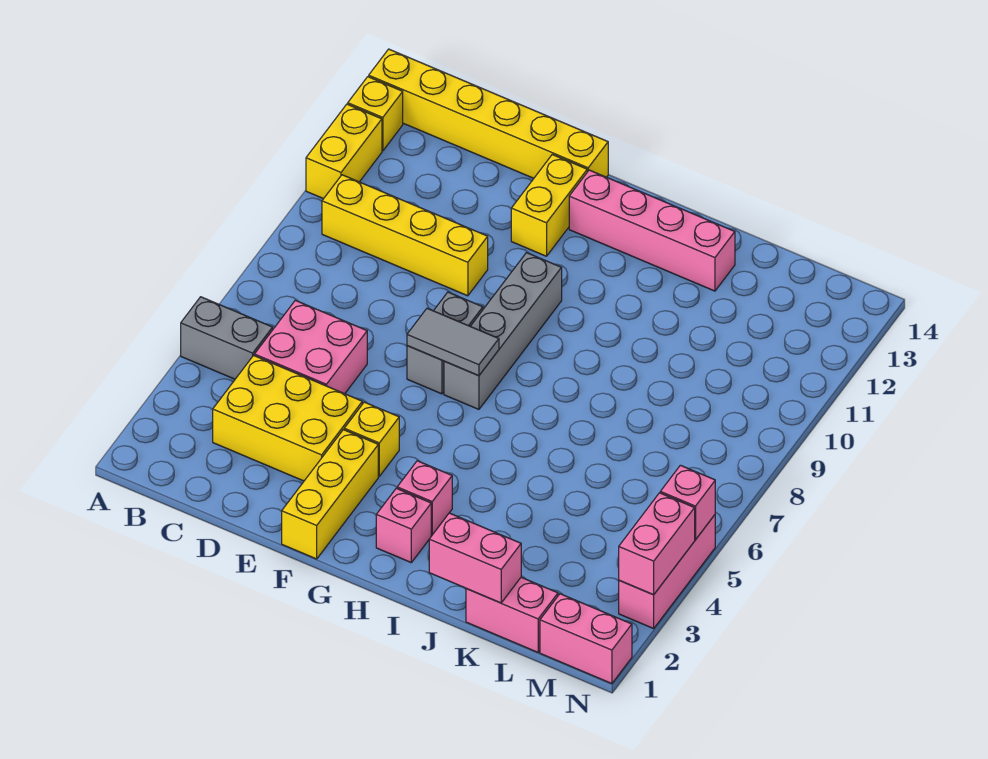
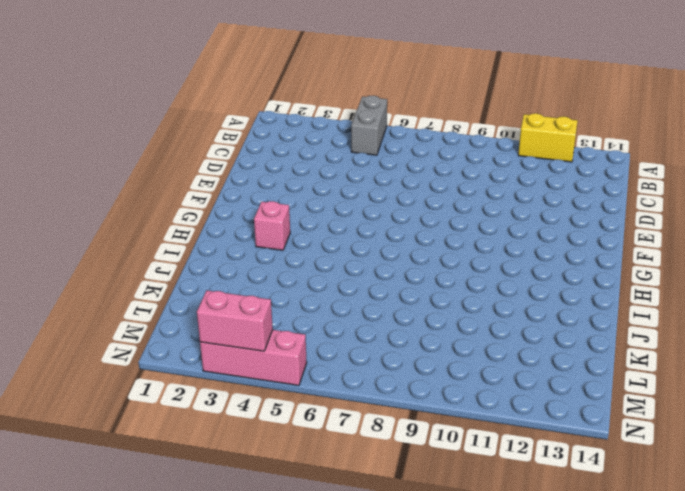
none -> yellow brick A13 level 1
none -> yellow brick A14:F14 level 1
none -> yellow brick B10:E10 level 1

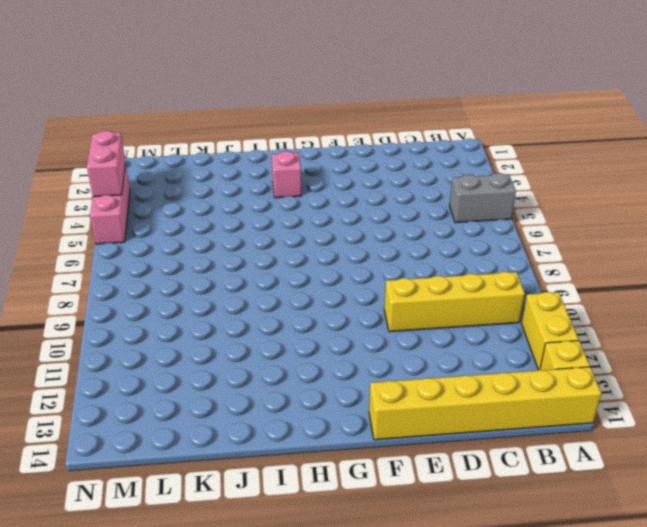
none -> yellow brick C3:E4 level 1
none -> pink brick C5:D6 level 1
none -> yellow brick F1:F3 level 1

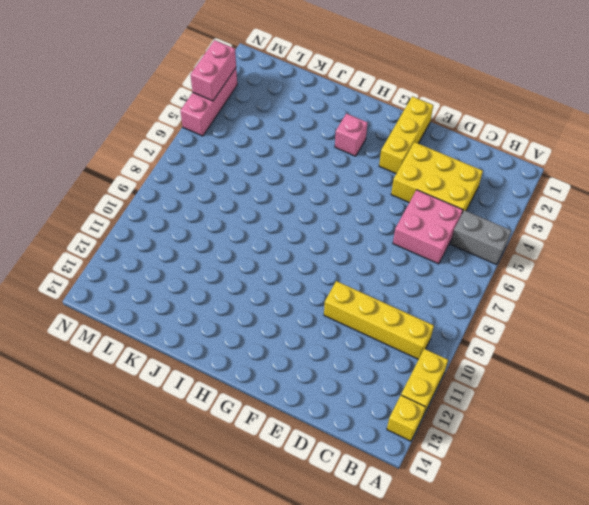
none -> yellow brick A14:F14 level 1
none -> yellow brick F4 level 1
none -> grey brick F7:F8 level 1

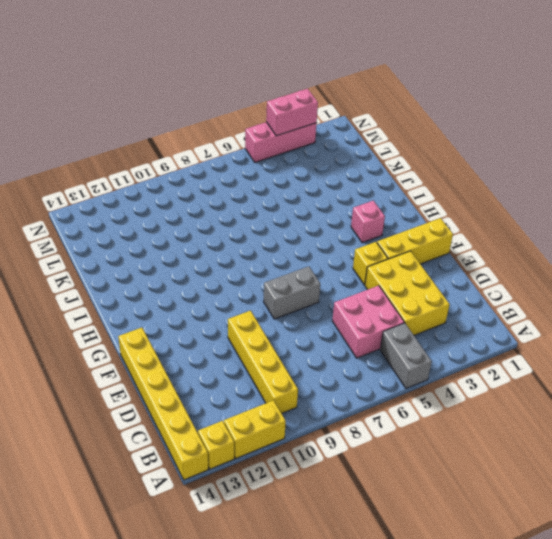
none -> yellow brick F12:F13 level 1
none -> grey brick G7:G10 level 1
none -> pink brick G13:J13 level 1

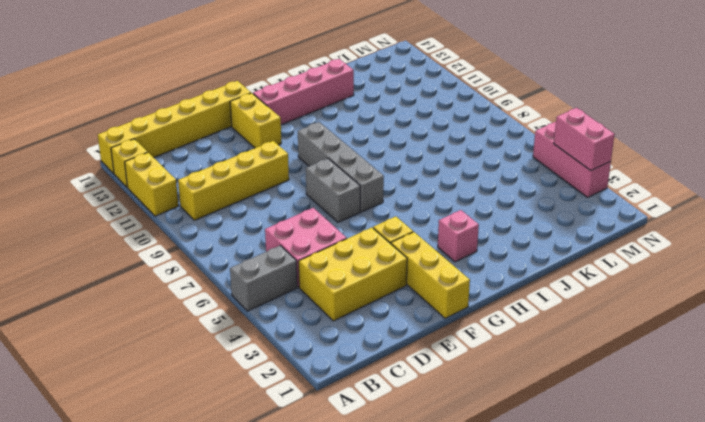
none -> pink brick H2 level 1
none -> pink brick K1:L1 level 1
none -> pink brick M1:N1 level 1

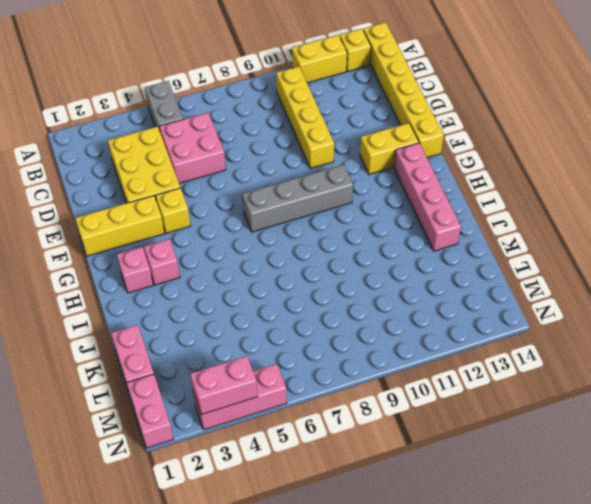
none -> grey brick F7:F8 level 1
none -> grey tile F7:G7 level 2
none -> pink brick J1:K1 level 2

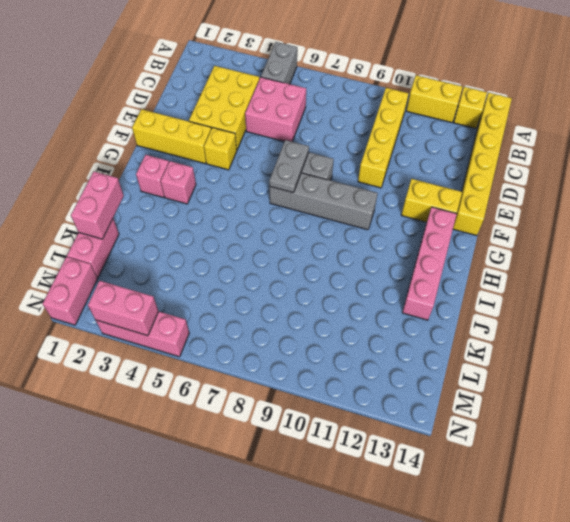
grey plate F7:G7 level 2 -> grey tile F7:G7 level 2
none -> pink brick N5 level 2

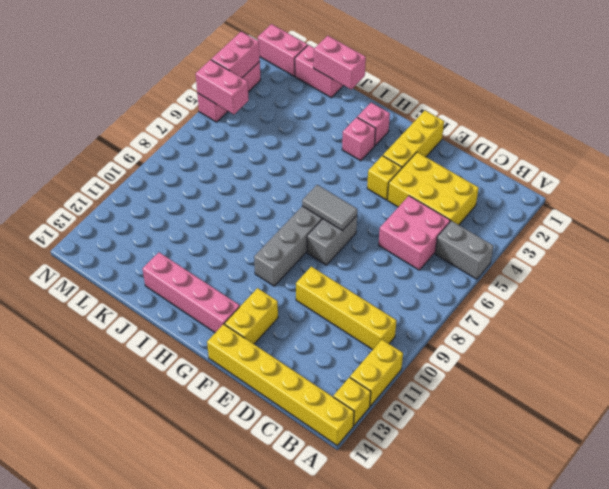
pink brick M5:N5 level 2 -> pink brick N5 level 2

